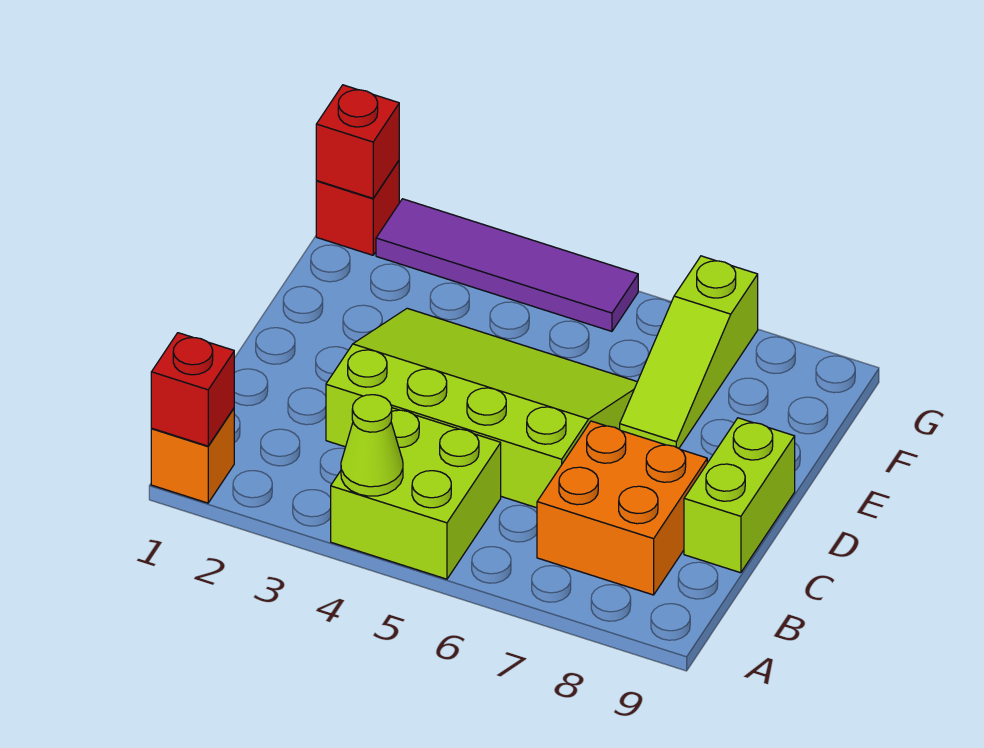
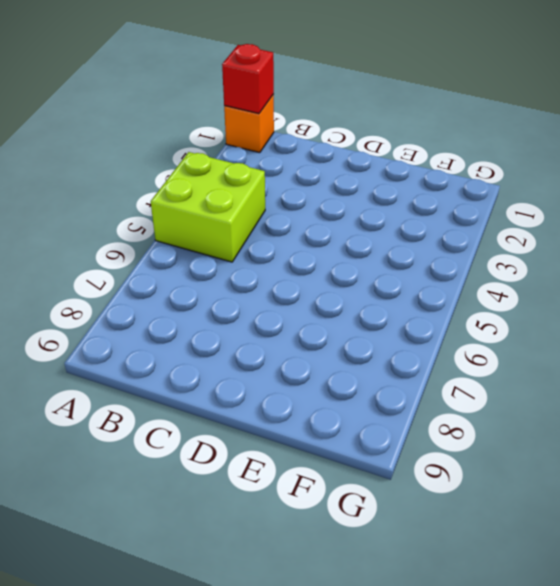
none -> orange brick B7:C8 level 1
none -> lime slope C3:E6 level 1 top C

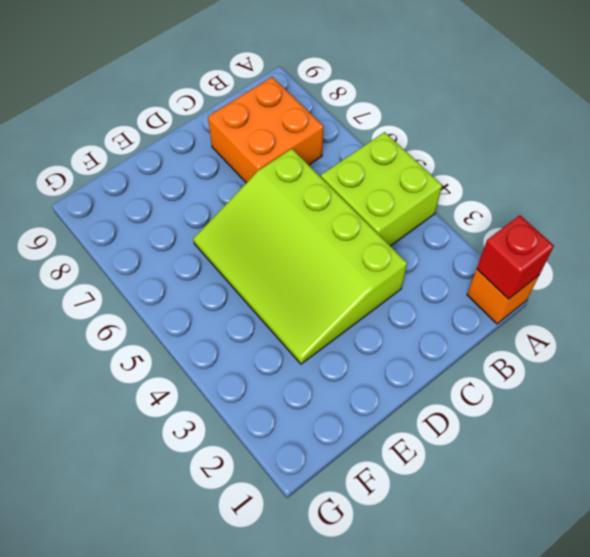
none -> lime brick C9:D9 level 1
none -> lime slope E7:G7 level 1 top G

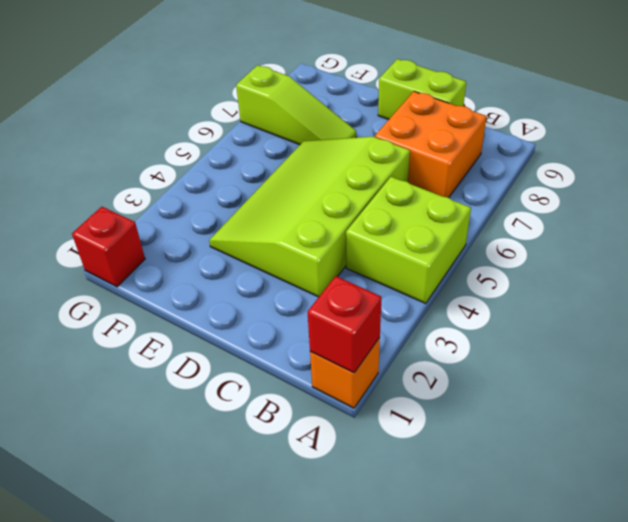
none -> purple tile G2:G5 level 1
none -> lime cone A4 level 2

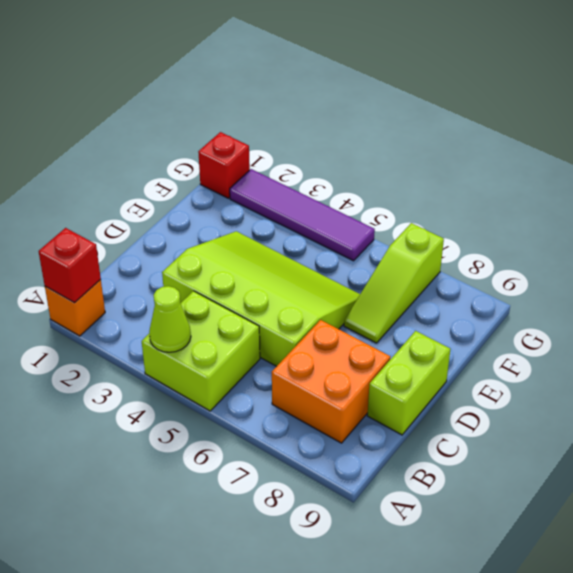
none -> red brick G1 level 2

